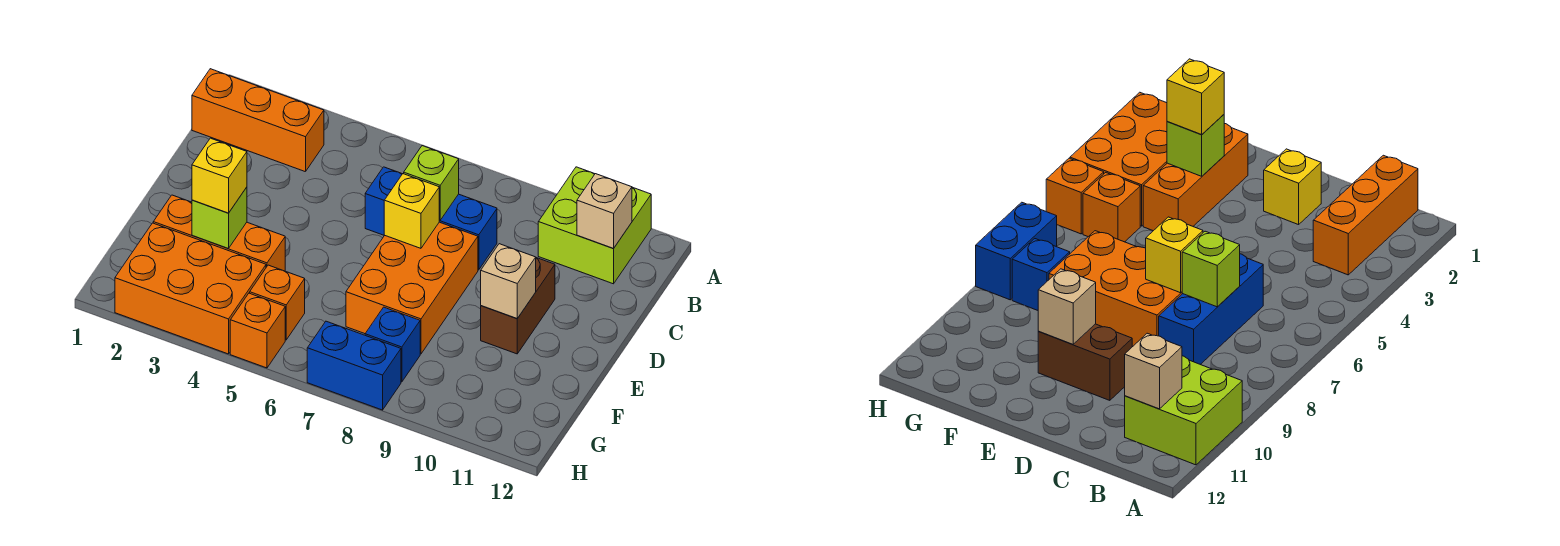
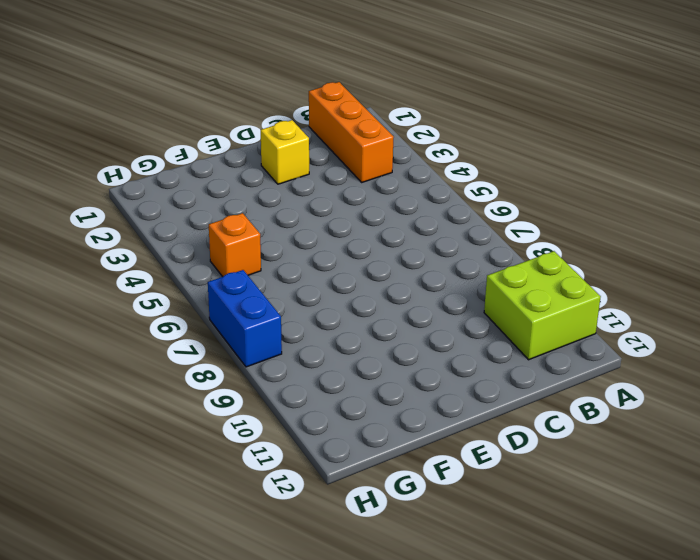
none -> blue brick C6:C8 level 1
none -> orange brick D7:F8 level 1
none -> brown brick D10:E10 level 1

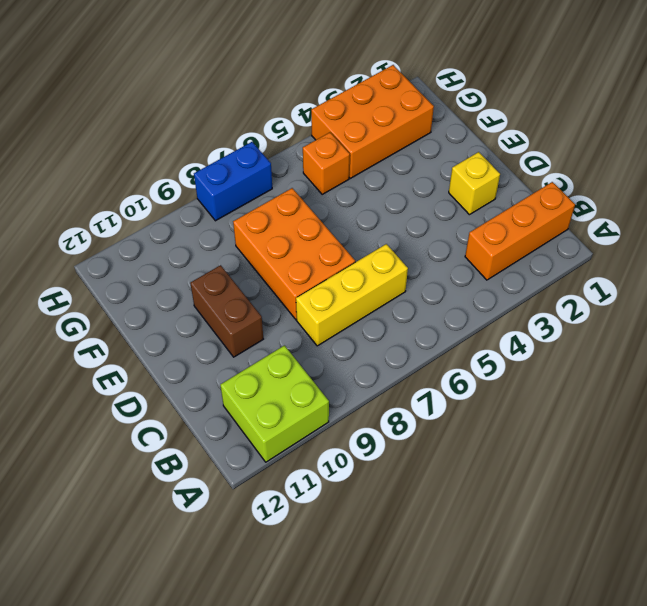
yellow brick C6:C8 level 1 -> blue brick C6:C8 level 1
none -> orange brick F2:F4 level 1
none -> blue brick G8 level 1
none -> orange brick H5 level 1

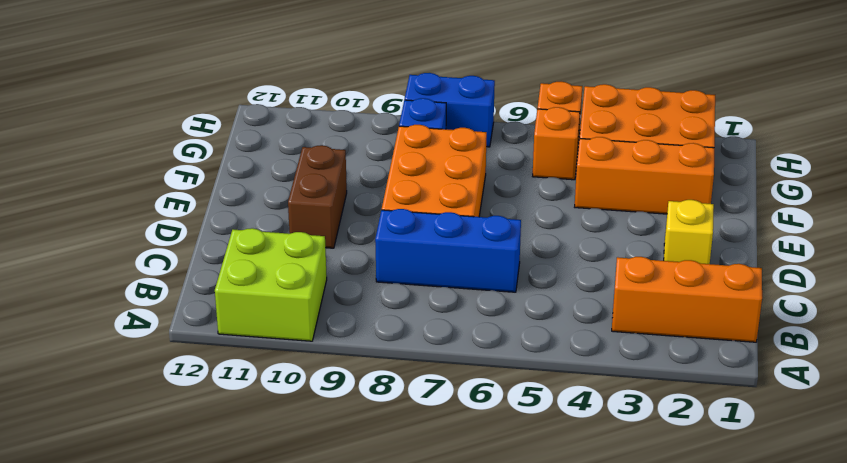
none -> tan brick B11 level 2
none -> lime brick C7 level 2
none -> yellow brick D7 level 2

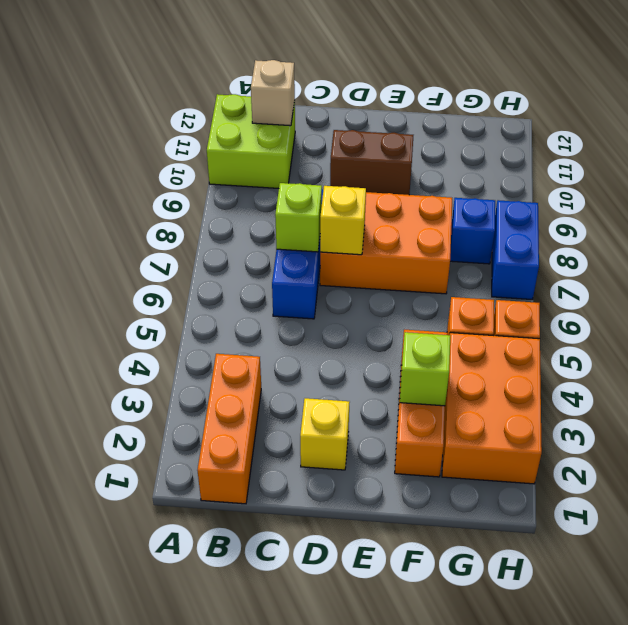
none -> tan brick E10 level 2
none -> yellow brick F3 level 3

